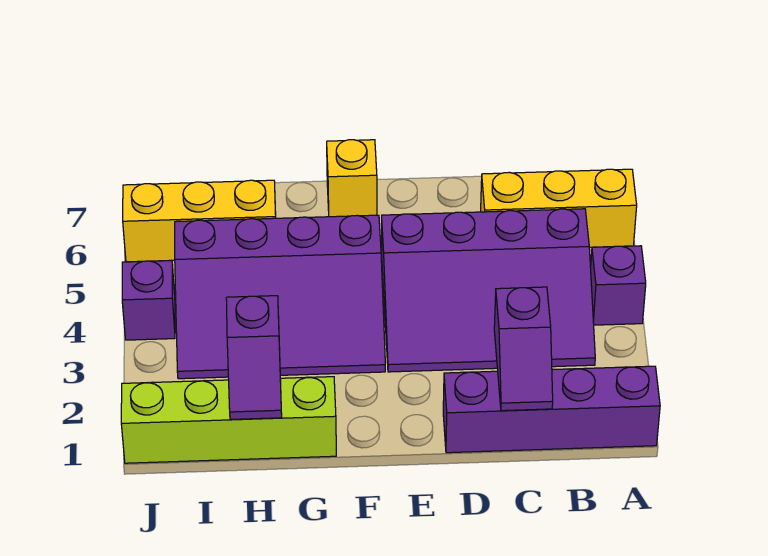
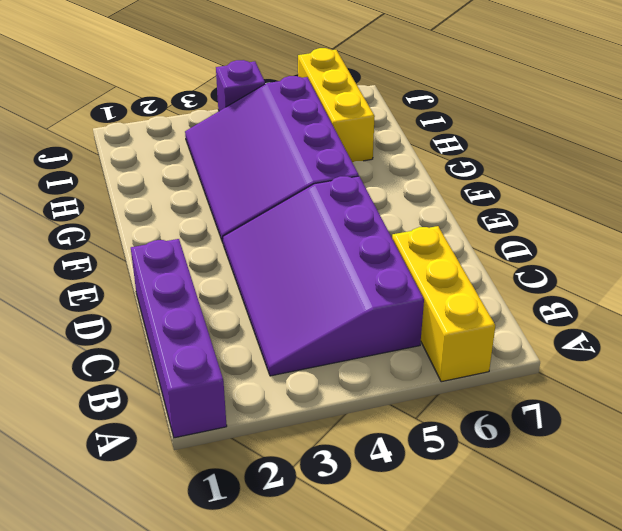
none -> purple brick A4 level 1
none -> yellow brick F7 level 1

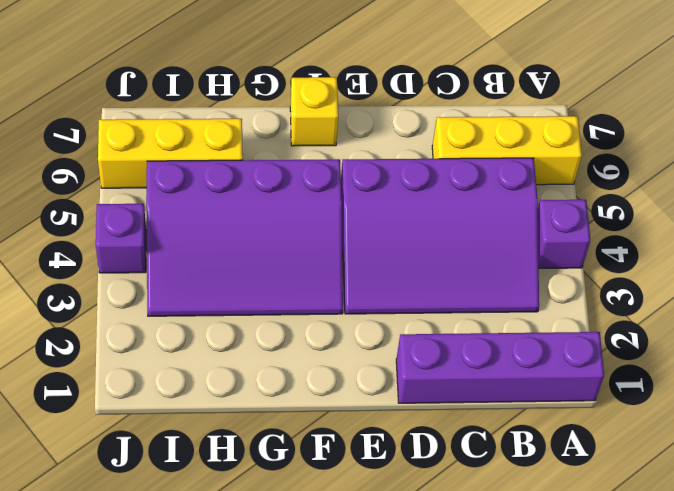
none -> lime brick G1:J1 level 1
none -> purple slope C1:C2 level 2 top 2

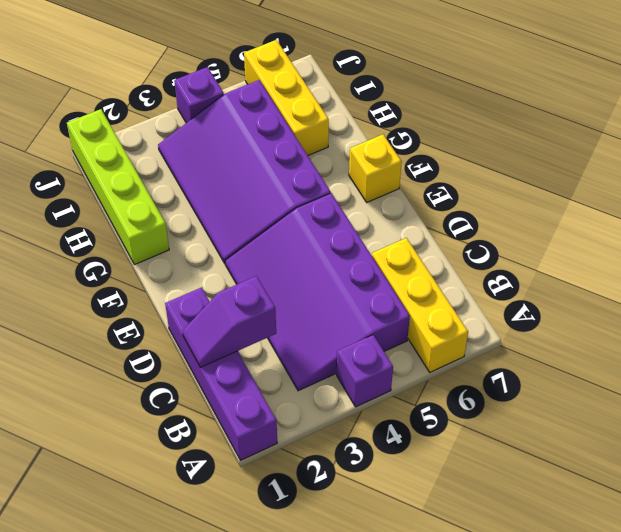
none -> purple slope H1:H2 level 2 top 2

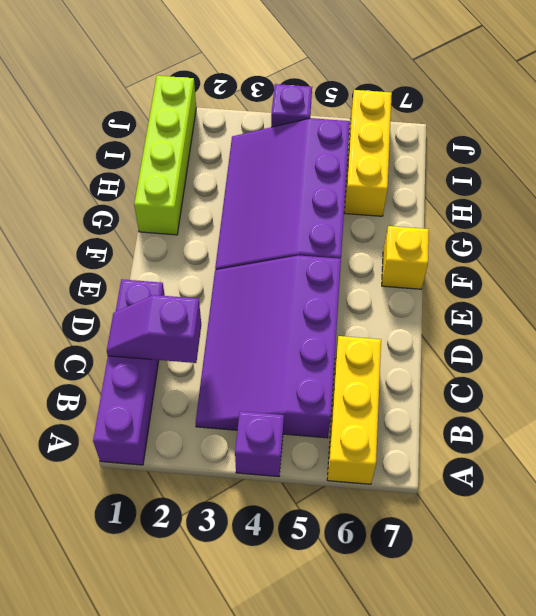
none -> purple slope H1:H2 level 2 top 2

